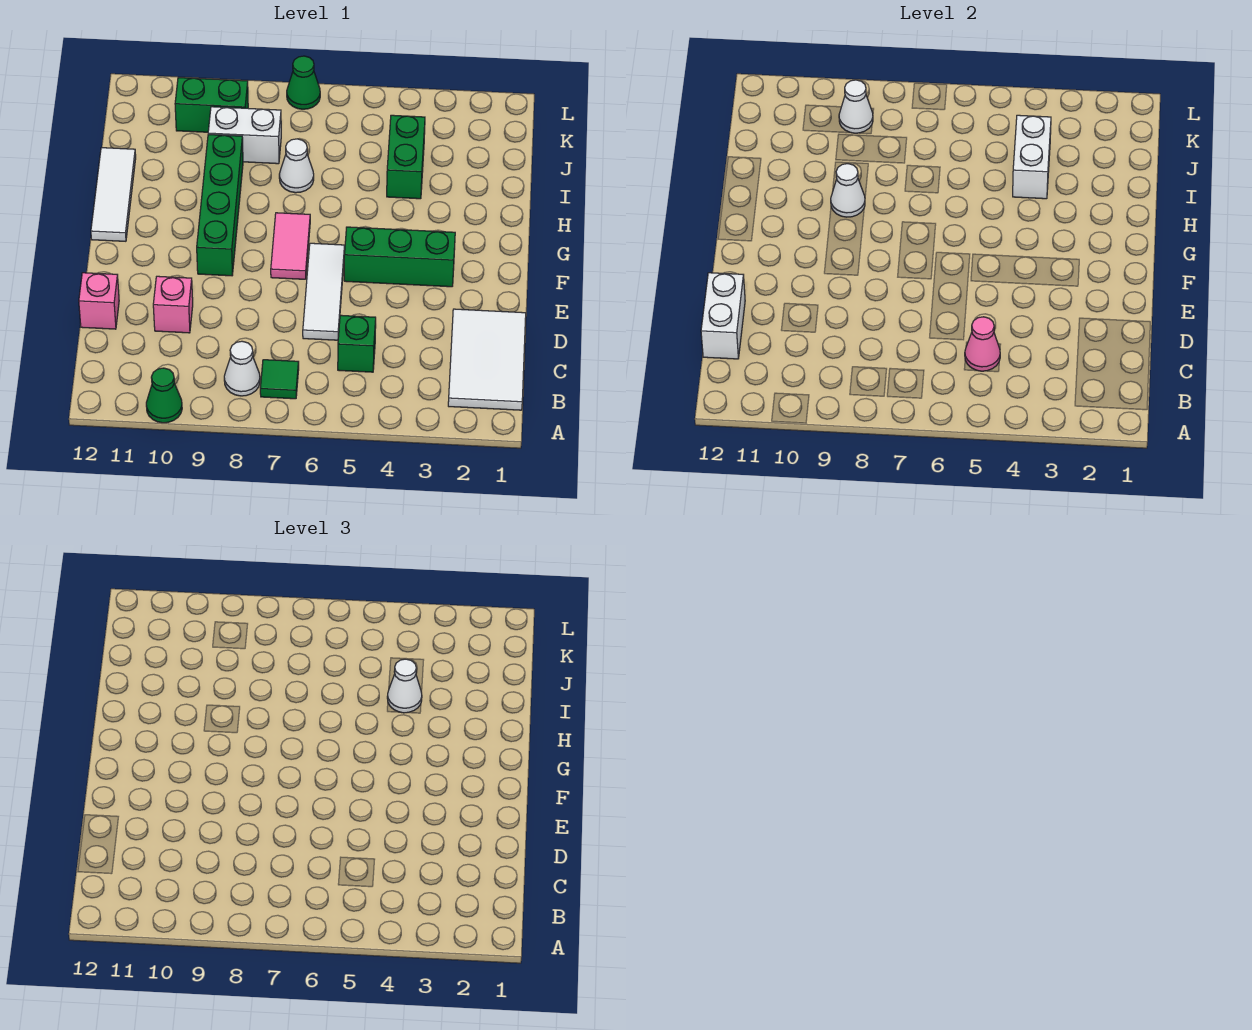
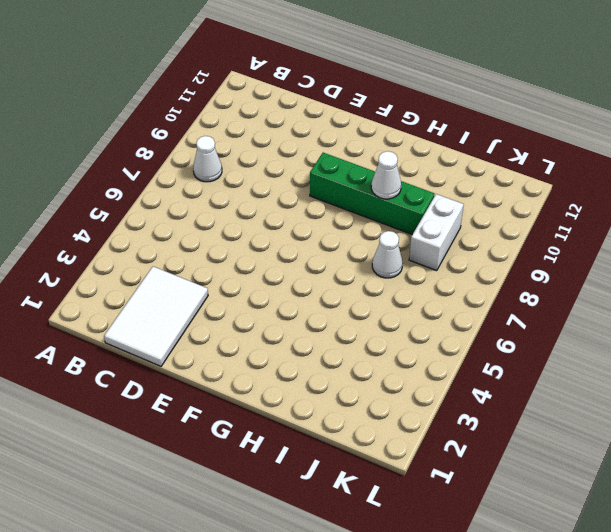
white tile C1:D3 level 1 -> white tile B1:D2 level 1
none -> green cone A10 level 1
none -> green tile B7 level 1
none -> green brick C5 level 1

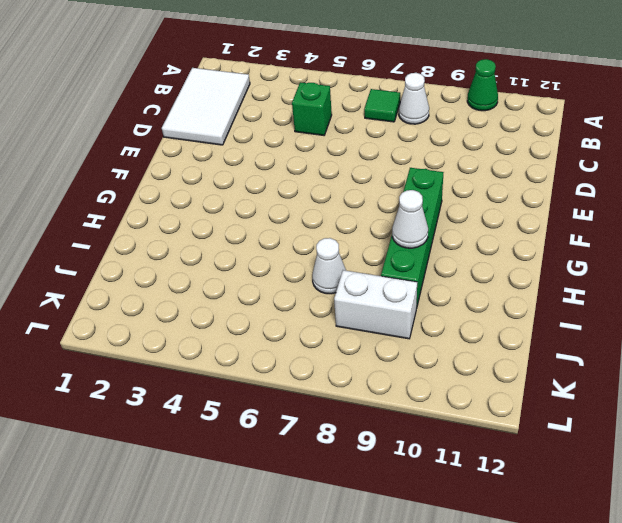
none -> white tile D6:F6 level 1
none -> pink brick D10 level 1
none -> pink brick D12 level 1

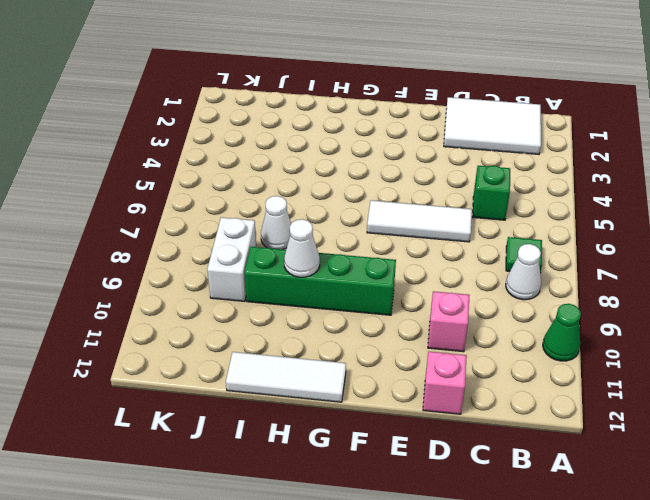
none -> green brick F3:F5 level 1
none -> pink tile F7:G7 level 1
none -> green brick I4:J4 level 1

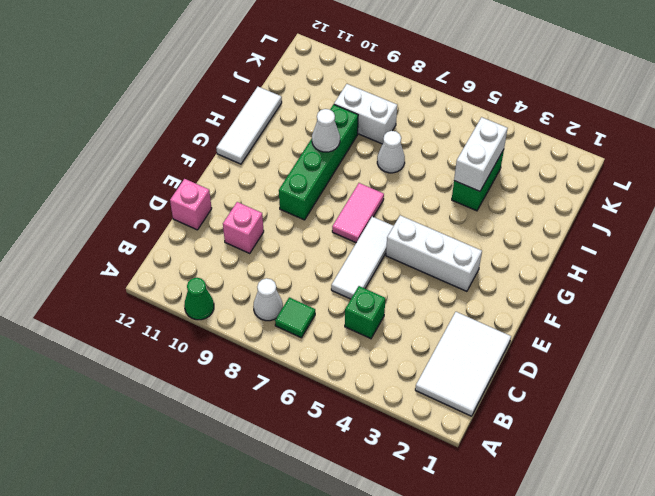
white brick F3:F5 level 1 -> green brick F3:F5 level 1
none -> green brick K9:K10 level 1
none -> green cone L7 level 1
none -> pink cone C5 level 2

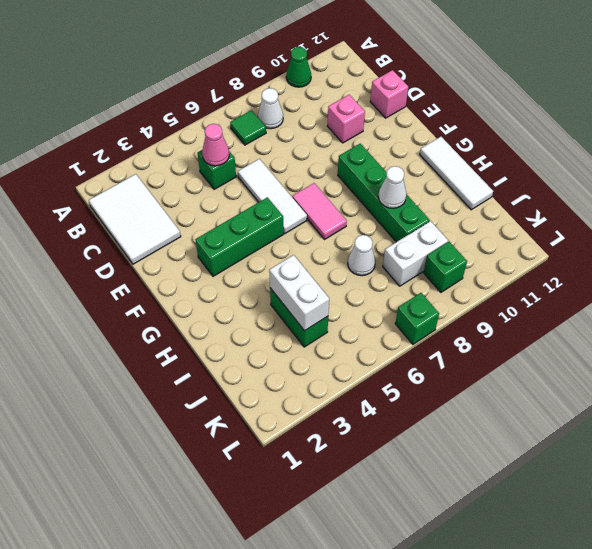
green brick K9 level 1 -> green brick K9:K10 level 1
green brick L7 level 1 -> green cone L7 level 1
none -> white brick C12:D12 level 2
none -> white cone K9 level 2
none -> white cone I4 level 3

